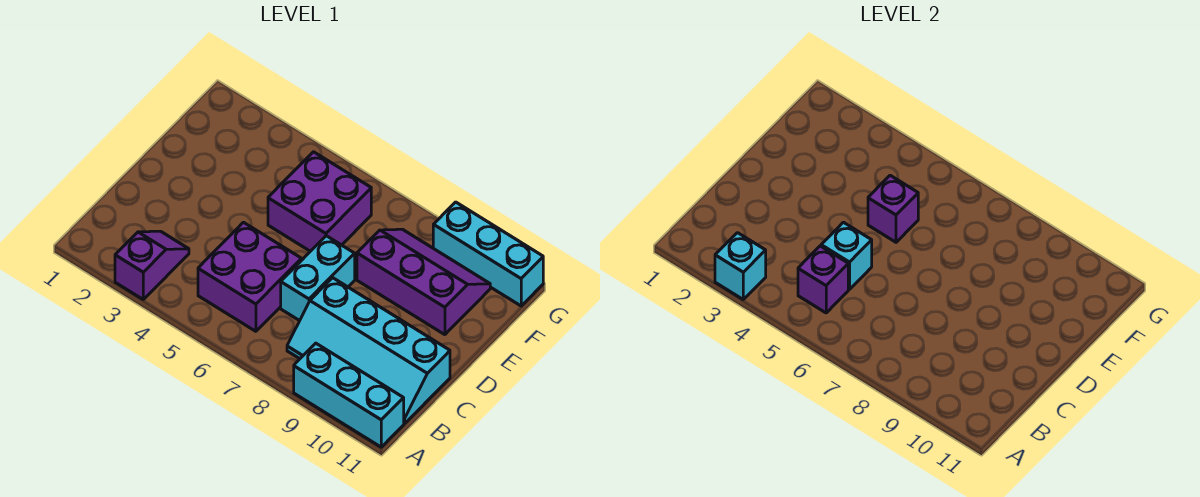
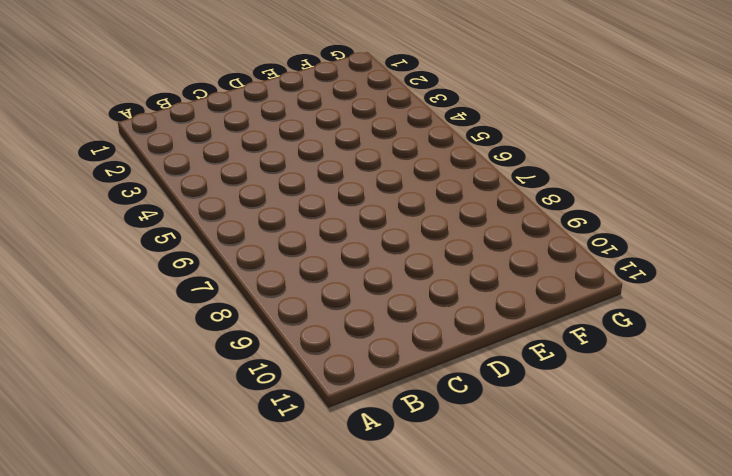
none -> purple slope A3:B3 level 1 top A
none -> cyan brick A9:A11 level 1
none -> purple brick B5:C6 level 1

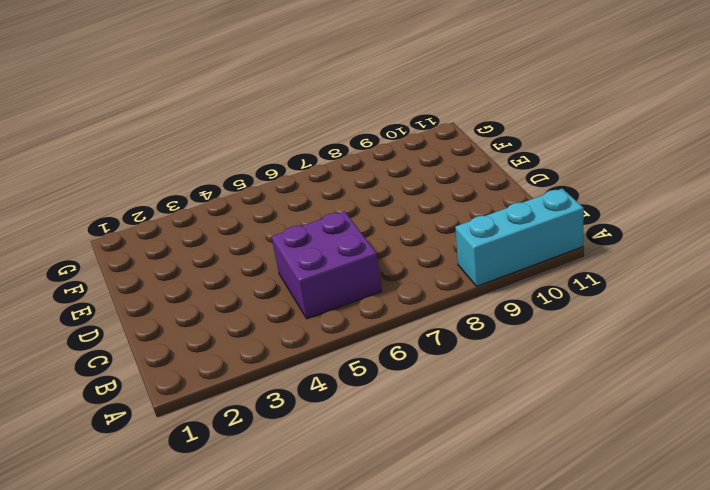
none -> purple slope A3:B3 level 1 top A
none -> cyan slope B8:C11 level 1 top C
none -> cyan brick C7:D7 level 1

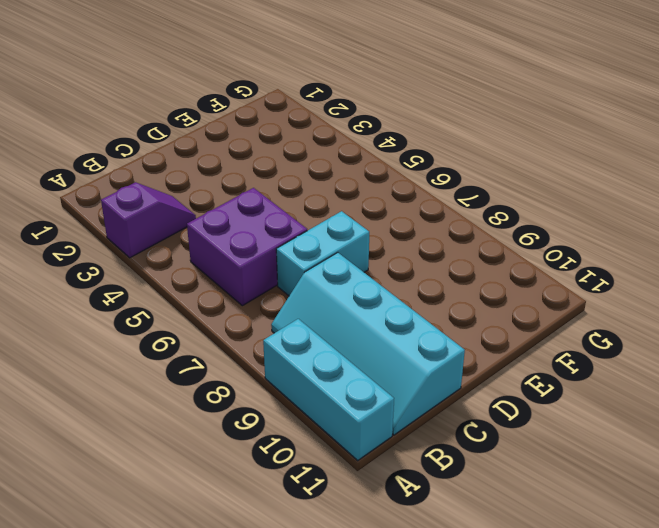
none -> purple brick E5:F6 level 1
none -> purple slope E8:F10 level 1 top E
none -> cyan brick G9:G11 level 1

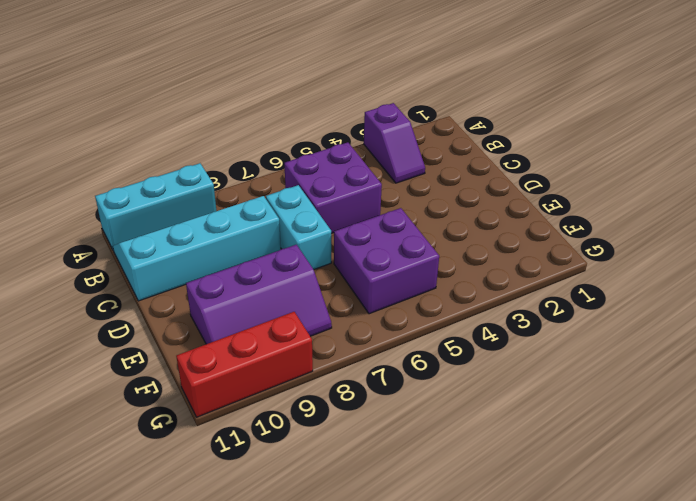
red brick G9:G11 level 1 -> cyan brick G9:G11 level 1
none -> cyan brick A3 level 2
none -> purple brick B5 level 2
none -> cyan brick C5 level 2

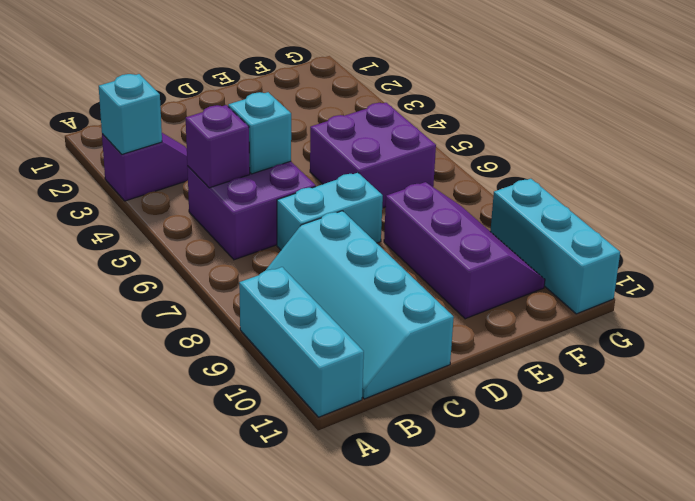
none -> purple brick E5 level 2

